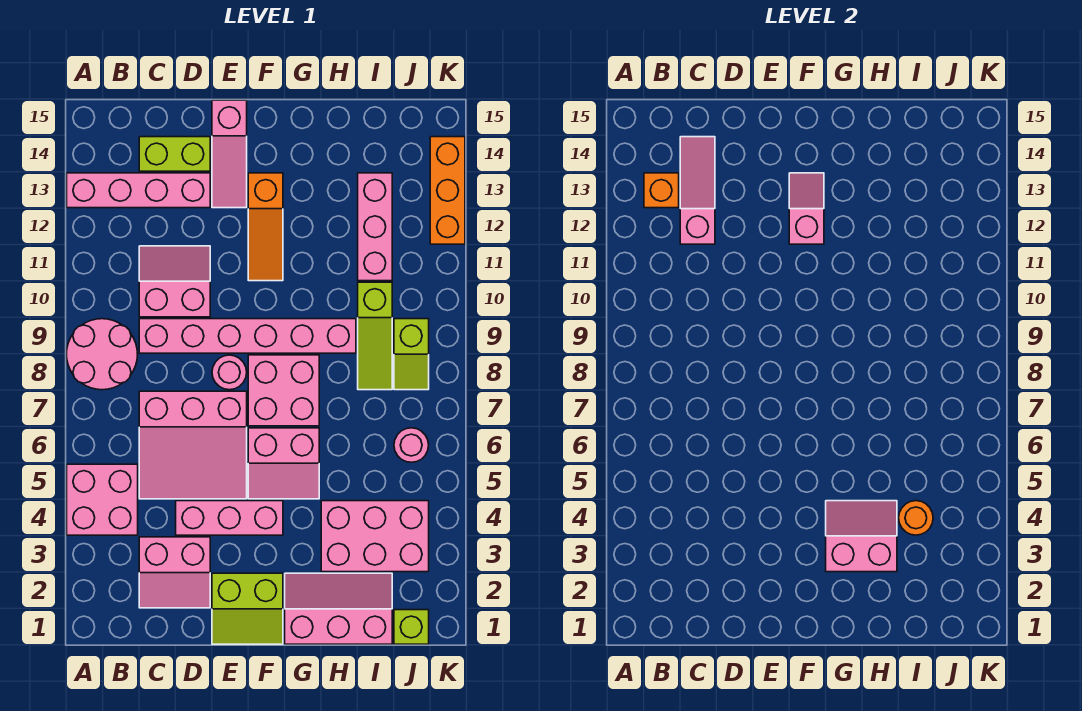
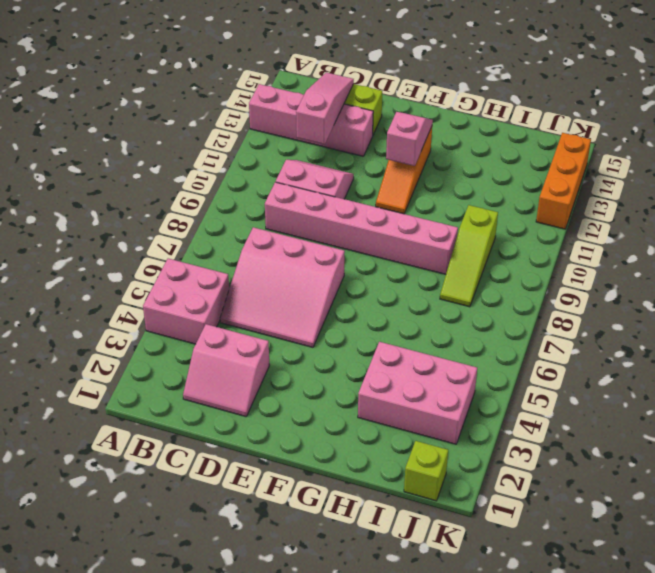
none -> pink round brick A8:B9 level 1
none -> pink brick D4:F4 level 1
none -> lime slope E1:F2 level 1 top 2

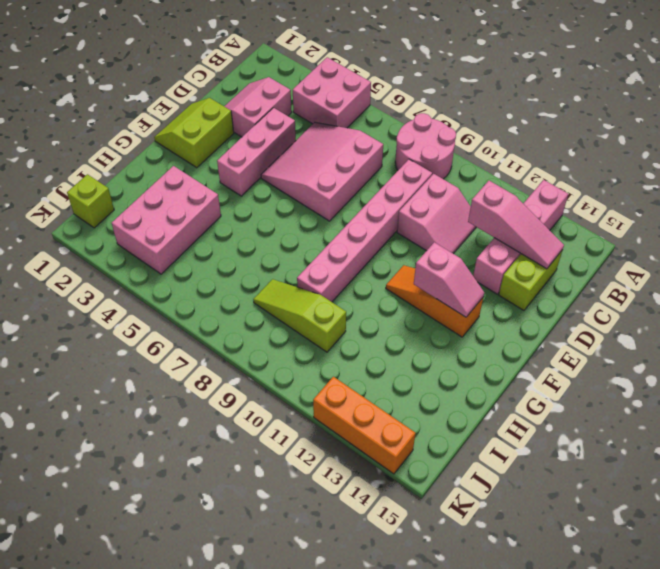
none -> pink round brick E8 level 1
none -> pink slope E13:E15 level 1 top 15
none -> pink slope F5:G6 level 1 top 6

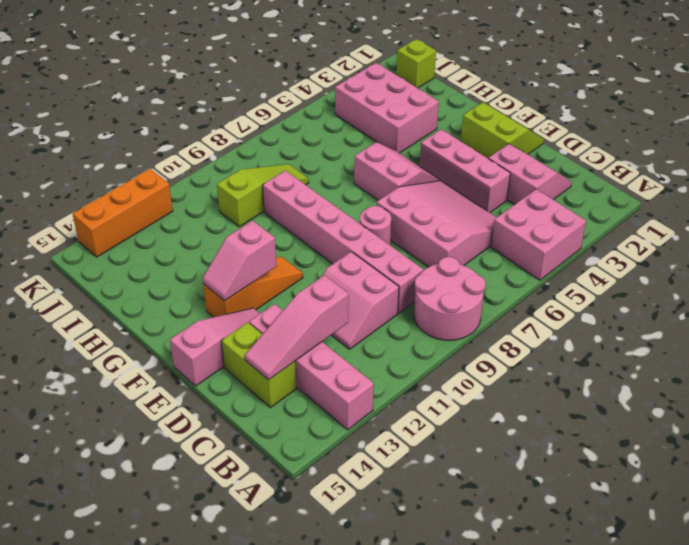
none -> pink brick F7:G8 level 1
none -> pink slope G1:I2 level 1 top 1
none -> pink brick I11:I13 level 1

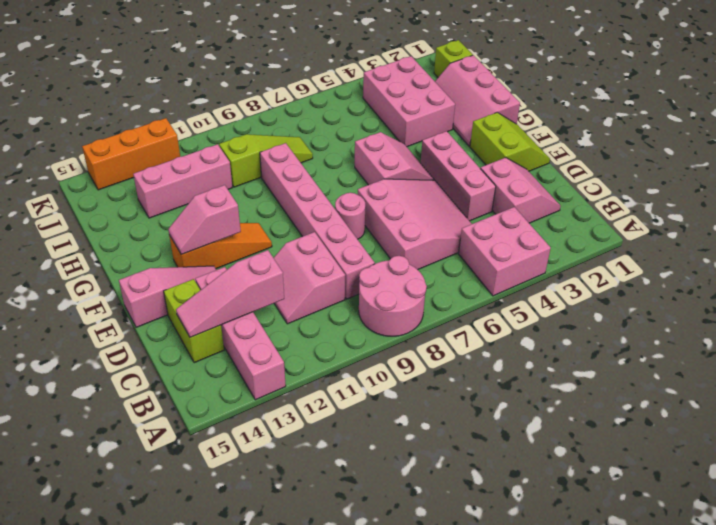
none -> pink brick F7:G8 level 1
none -> pink round brick J6 level 1
none -> lime slope J8:J9 level 1 top 9

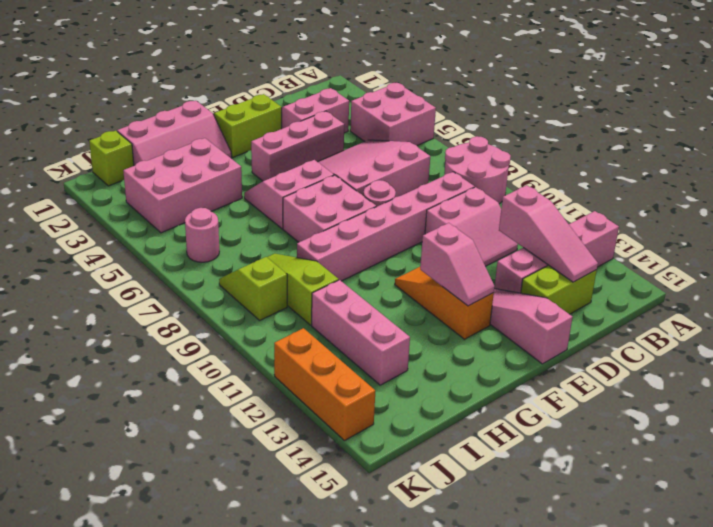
none -> orange brick B13 level 2
none -> pink slope G3:H4 level 2 top 3
none -> orange round brick I4 level 2

